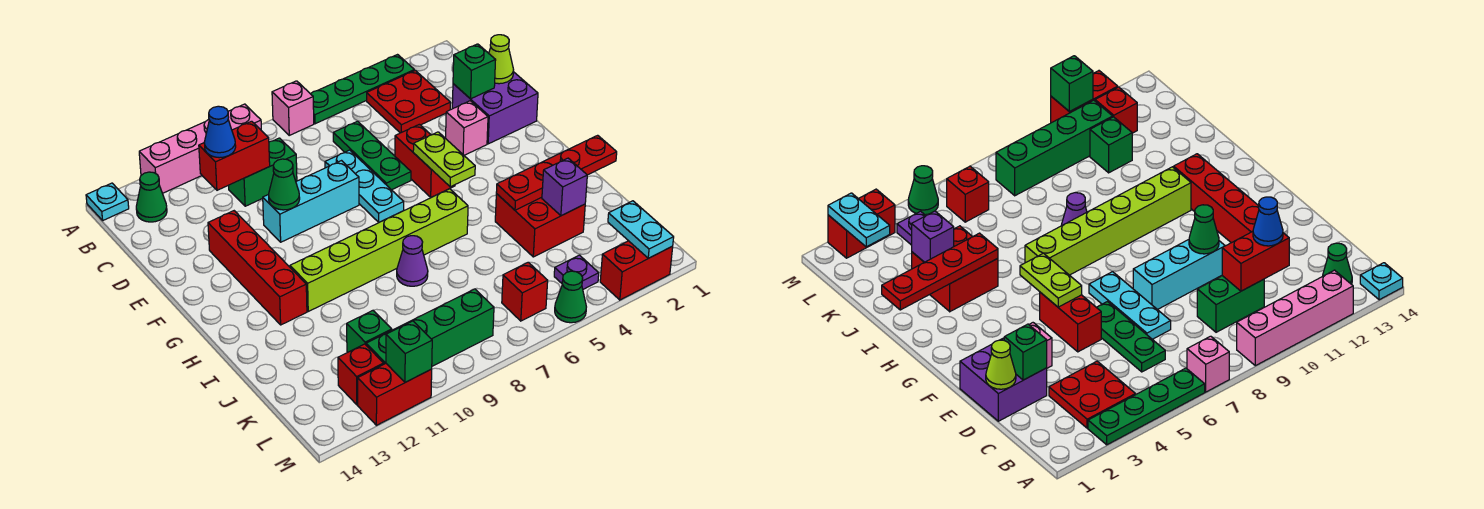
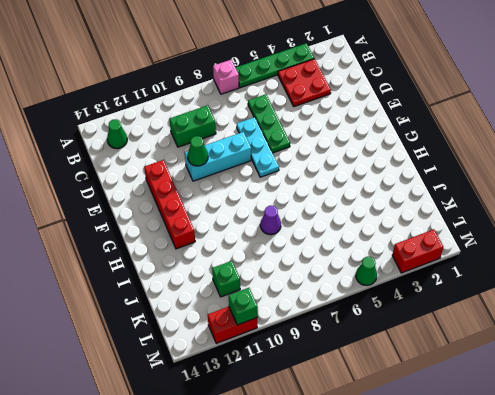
none -> pink brick A9:A12 level 1
none -> cyan plate A14 level 1
none -> purple brick D1:E2 level 1
none -> pink brick E3 level 1

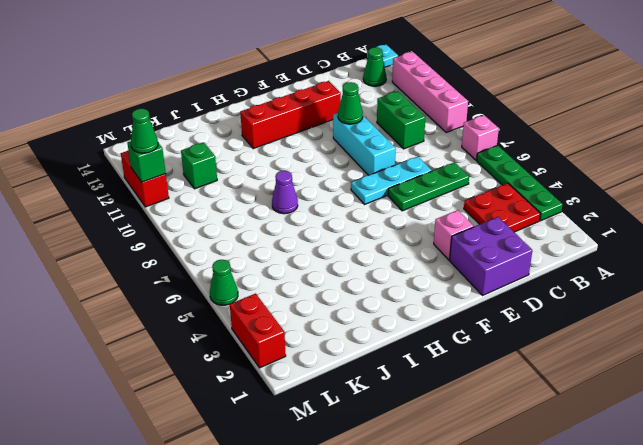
green cone M11 level 3 -> none
none -> red brick E5:F5 level 1
none -> lime brick H6:H11 level 1
none -> red brick I3:J4 level 1
none -> purple plate L4 level 1

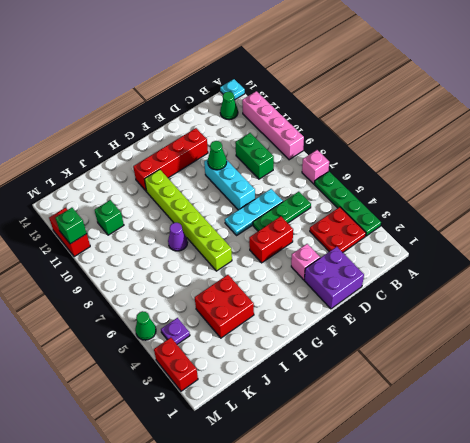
none -> red brick L6 level 1
none -> green brick L8:L11 level 1
none -> red brick L12 level 1
none -> red brick C10:C11 level 2

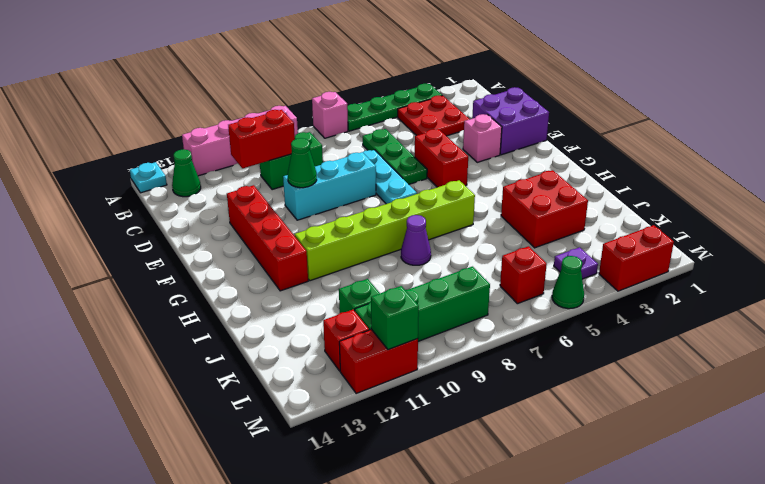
none -> lime cone D1 level 2
none -> green brick D2 level 2
none -> lime plate F5:G5 level 2
none -> red plate I1:I4 level 2

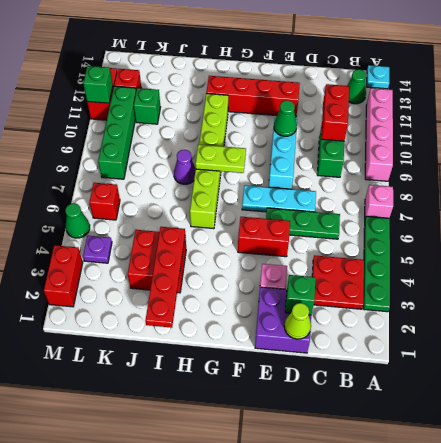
lime plate G8:H8 level 2 -> lime plate F5:G5 level 2
none -> purple brick J3 level 2
none -> cyan plate L2:M2 level 2
none -> blue cone C11 level 3

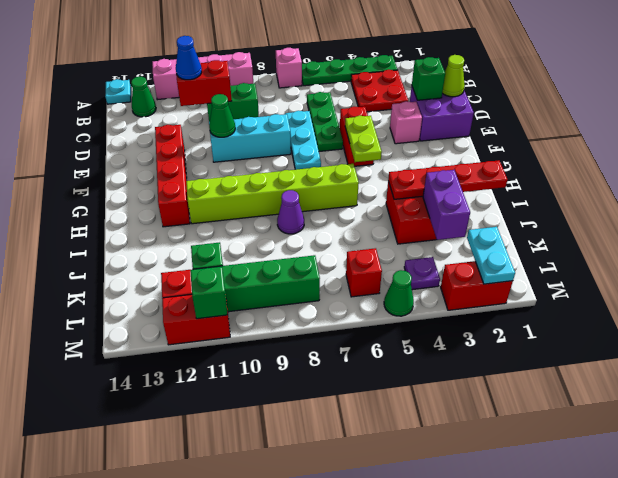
purple brick J3:K3 level 2 -> purple brick J3 level 2

